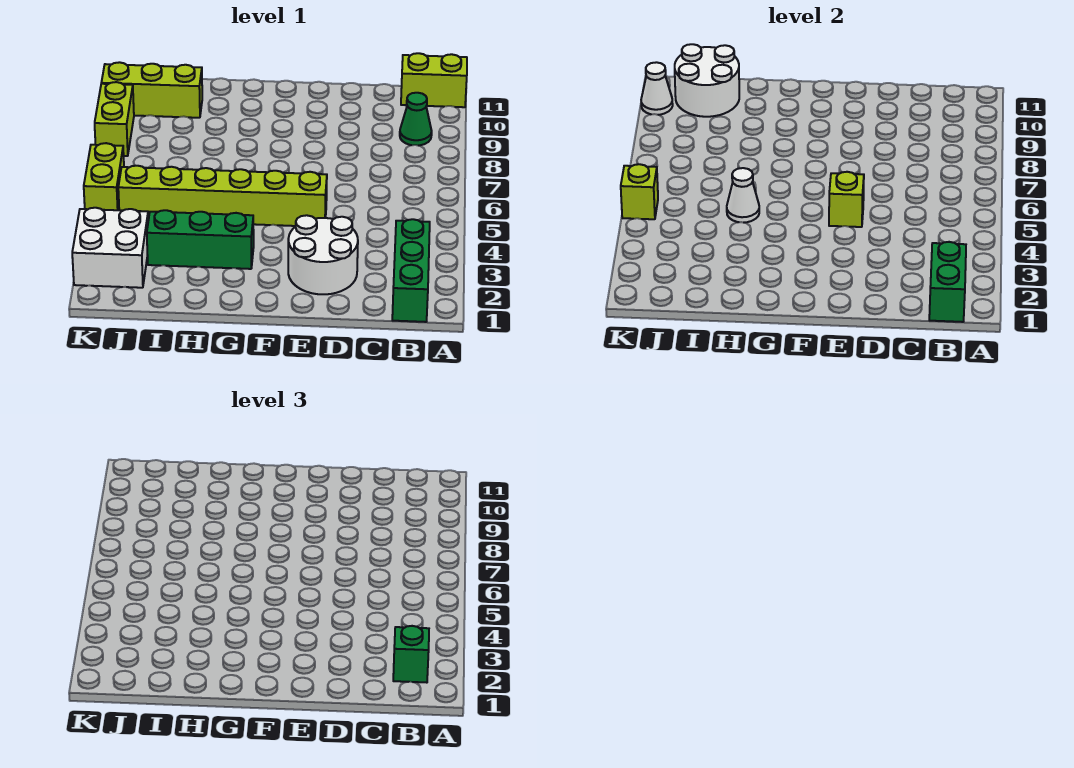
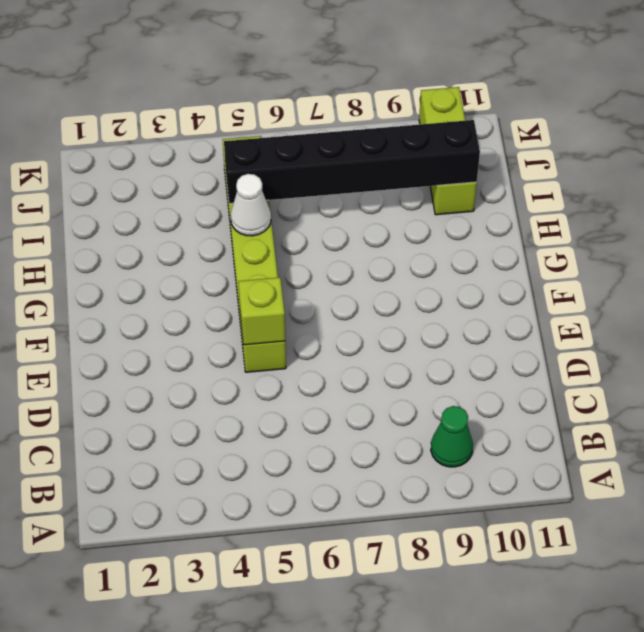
black brick I5:I10 level 2 -> white round brick I10:J11 level 2
none -> lime brick A11:B11 level 1
none -> green brick B1:B3 level 1
none -> white round brick D2:E3 level 1

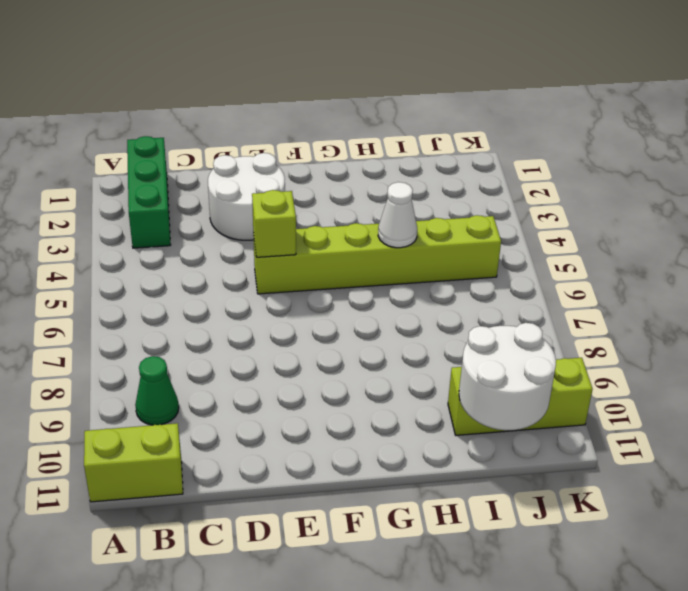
none -> green brick G3:I3 level 1
none -> white brick J2:K3 level 1
none -> lime brick K5:K6 level 1

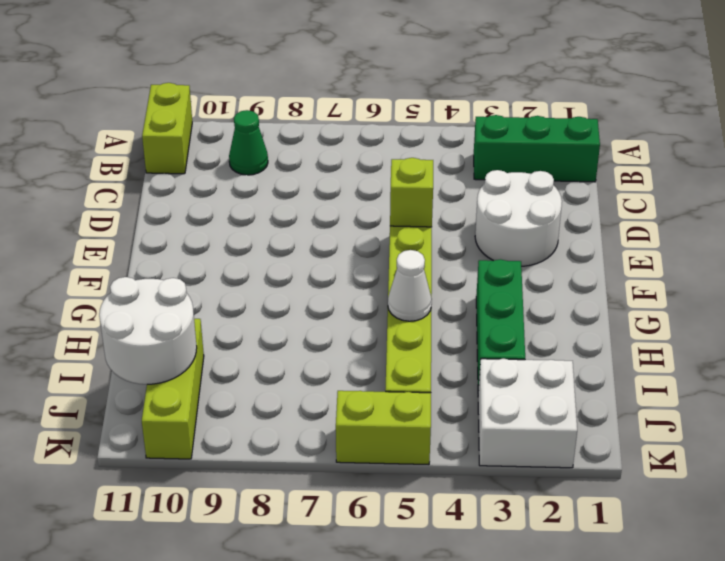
none -> lime brick K8:K9 level 1
none -> green brick B1:B2 level 2
none -> lime brick K5 level 2

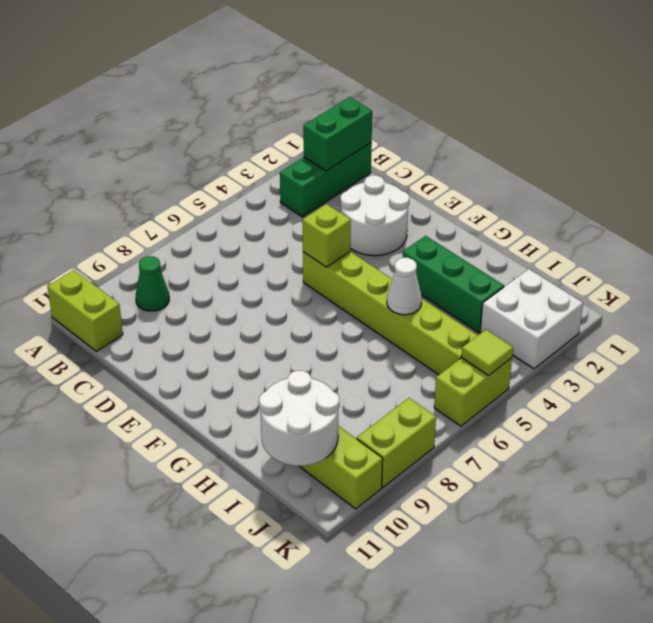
lime tile K5 level 2 -> lime brick K5 level 2
none -> white cone K10 level 2
none -> green brick B2 level 3

